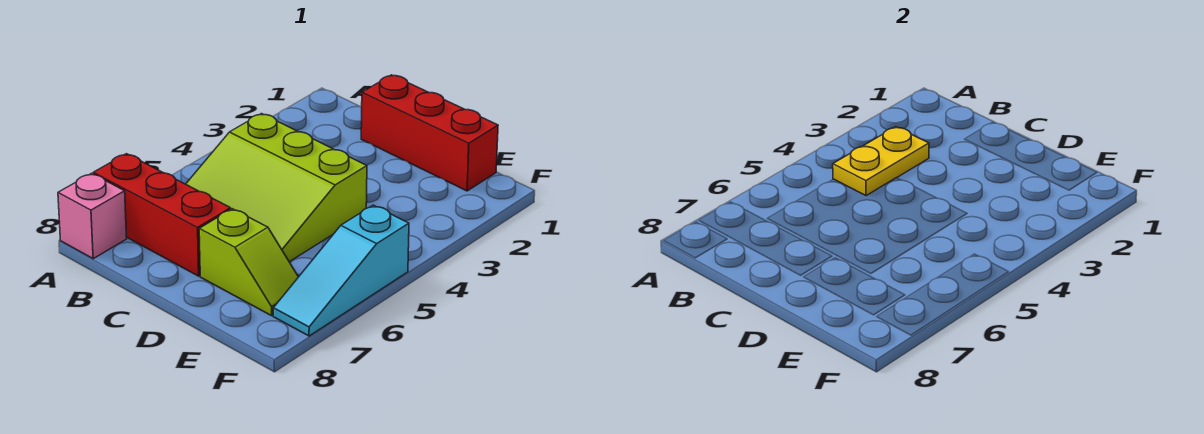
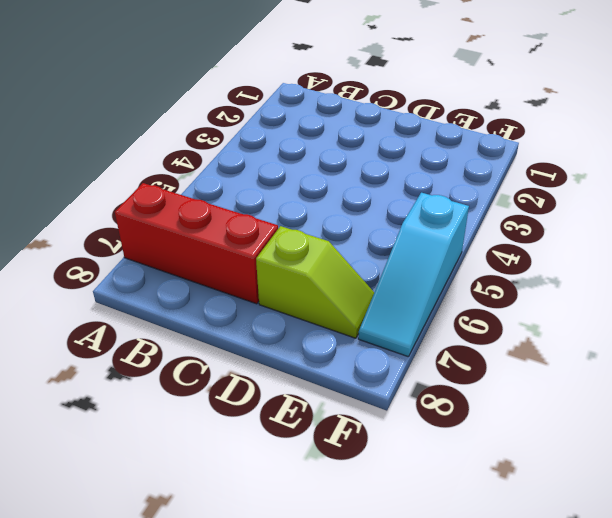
none -> pink brick A8 level 1
none -> lime slope B4:D6 level 1 top 4

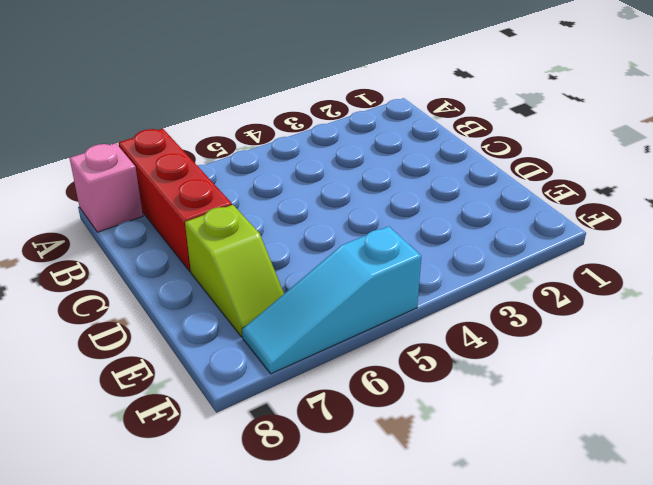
none -> lime slope B4:D6 level 1 top 4
none -> red brick C1:E1 level 1

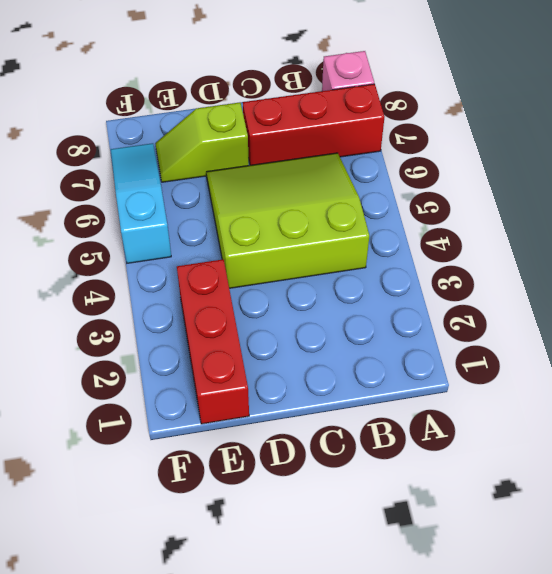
red brick E1:E3 level 1 -> red brick C1:E1 level 1
none -> yellow plate B3:B4 level 2

